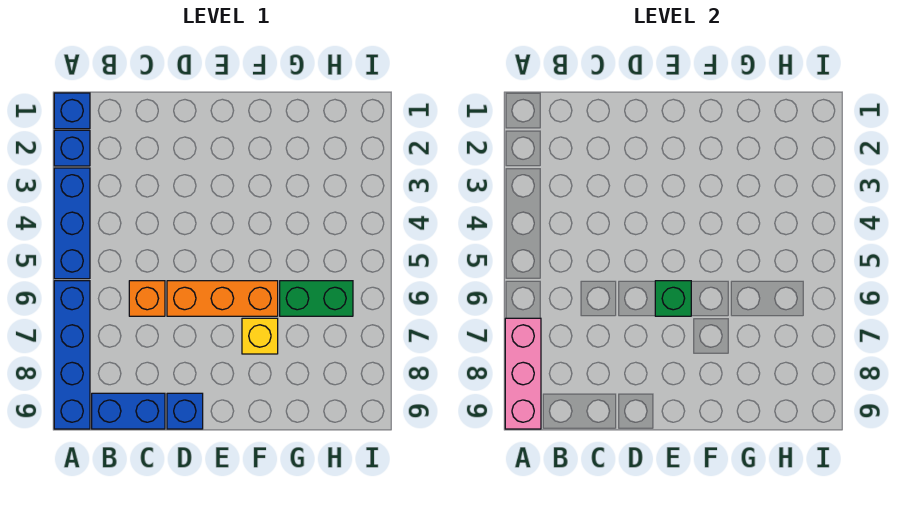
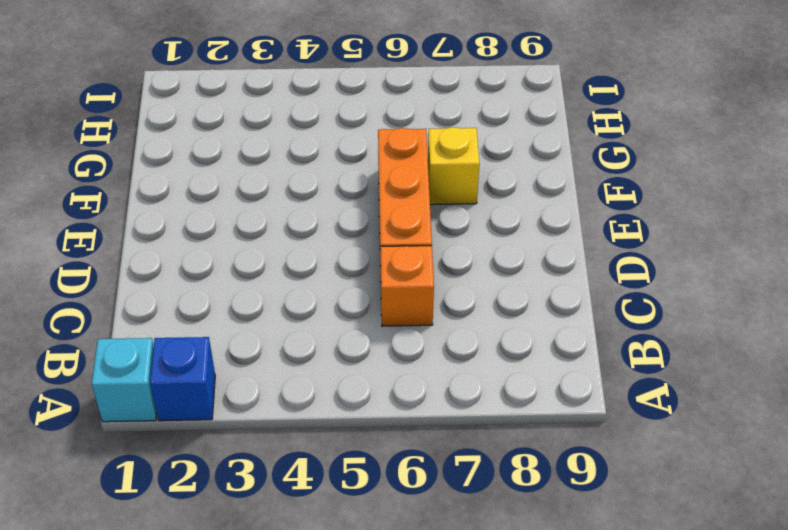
cyan brick A1 level 1 -> blue brick A1 level 1
none -> blue brick A3:A5 level 1
none -> blue brick A6:A9 level 1
none -> blue brick B9:C9 level 1

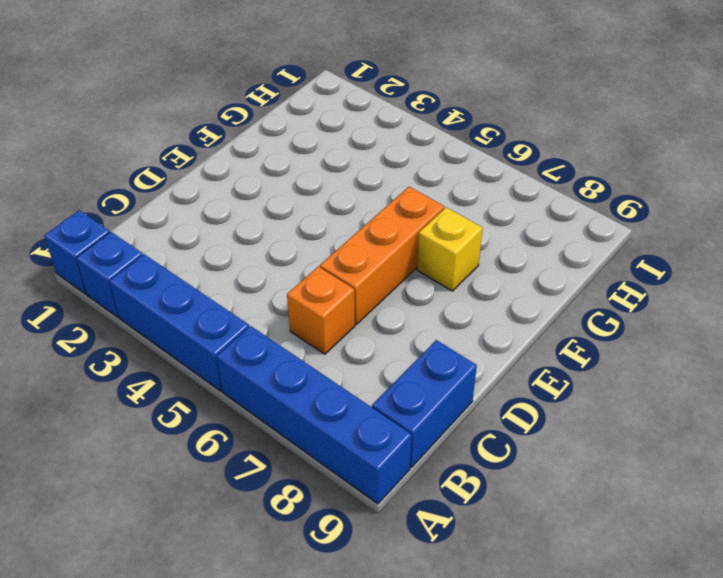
none -> blue brick D9 level 1
none -> green brick G6:H6 level 1
none -> pink brick A7:A9 level 2

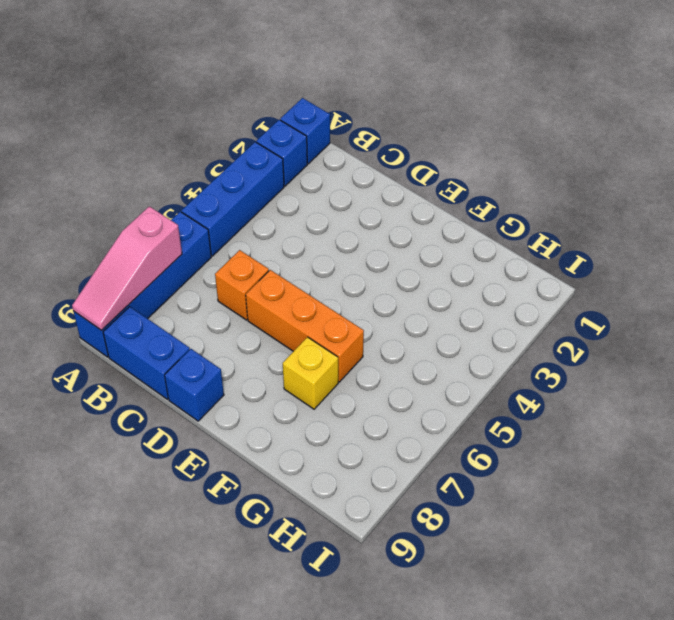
pink slope A7:A9 level 2 top 7 -> pink brick A7:A9 level 2
none -> green brick G6:H6 level 1
none -> green brick E6 level 2

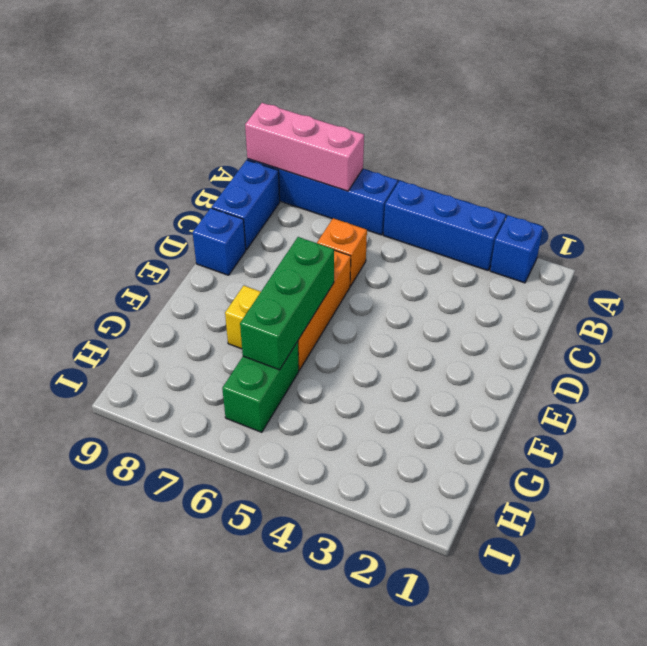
green brick E6:G6 level 2 -> green brick E6 level 2
none -> blue brick A1 level 1

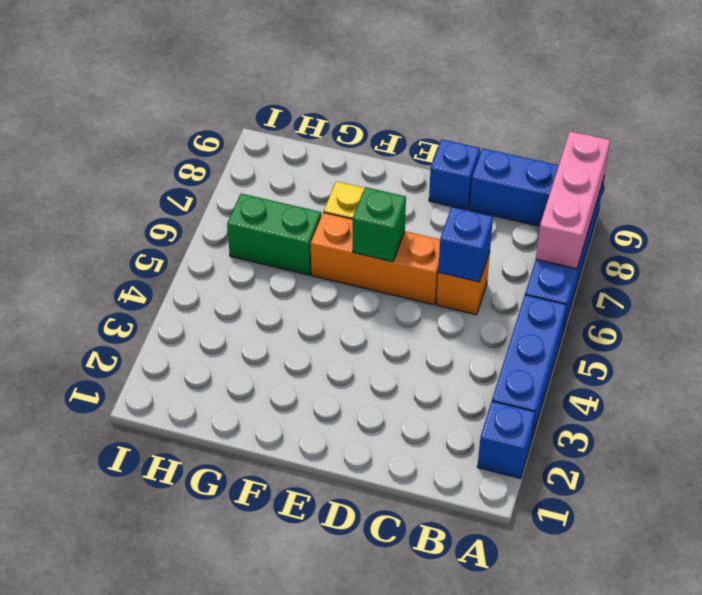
blue brick C6 level 2 -> blue brick A1 level 1

